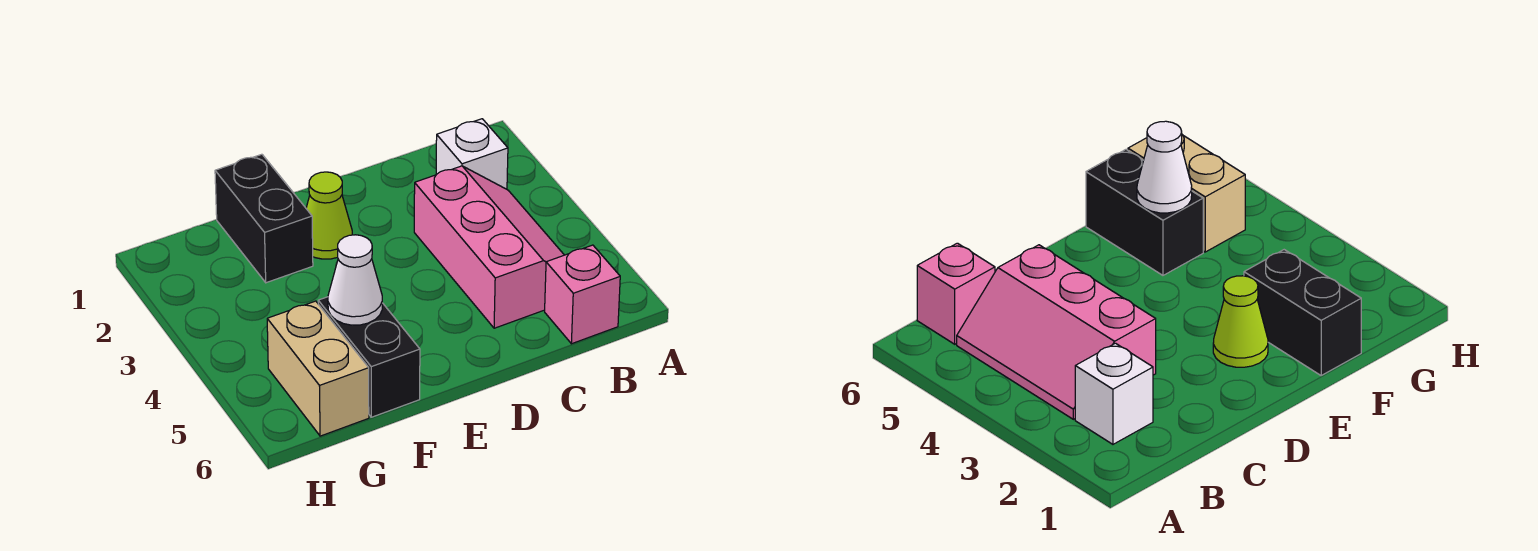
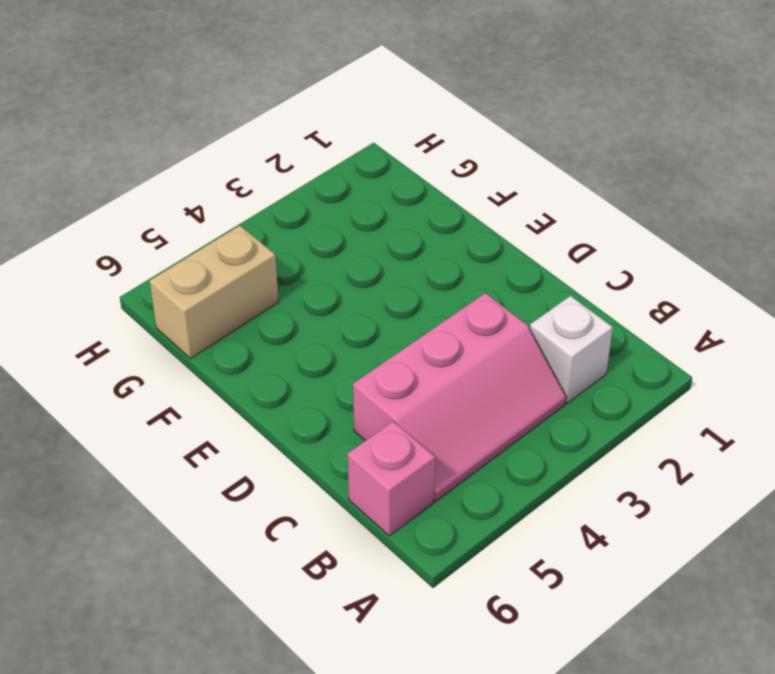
none -> lime cone E2 level 1
none -> black brick F1:F2 level 1

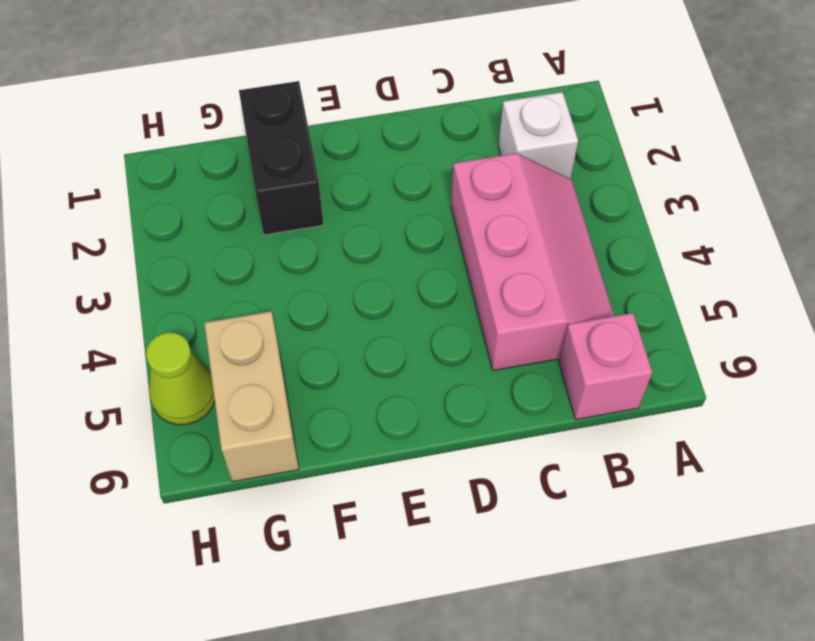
lime cone H5 level 1 -> lime cone E2 level 1
none -> black brick F5:F6 level 1
none -> white cone F5 level 2

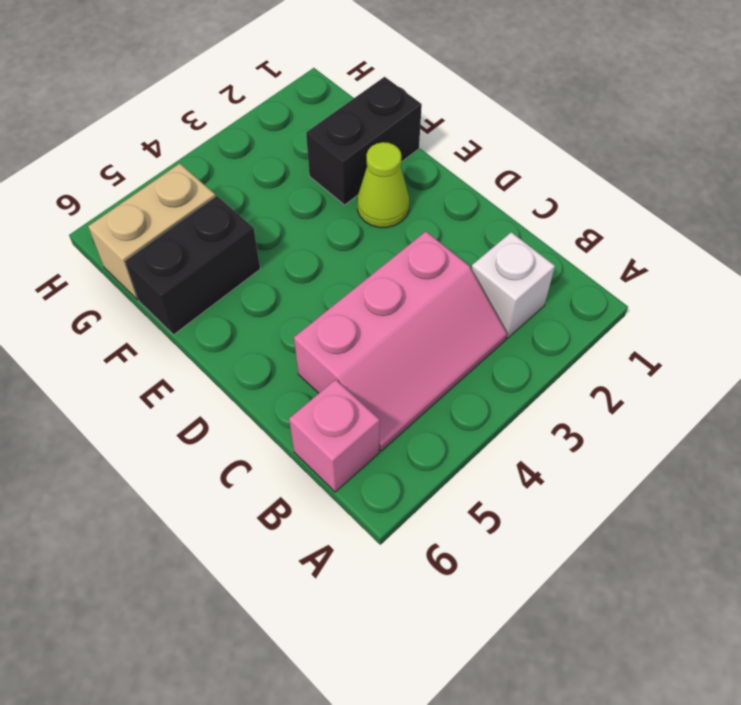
none -> white cone F5 level 2

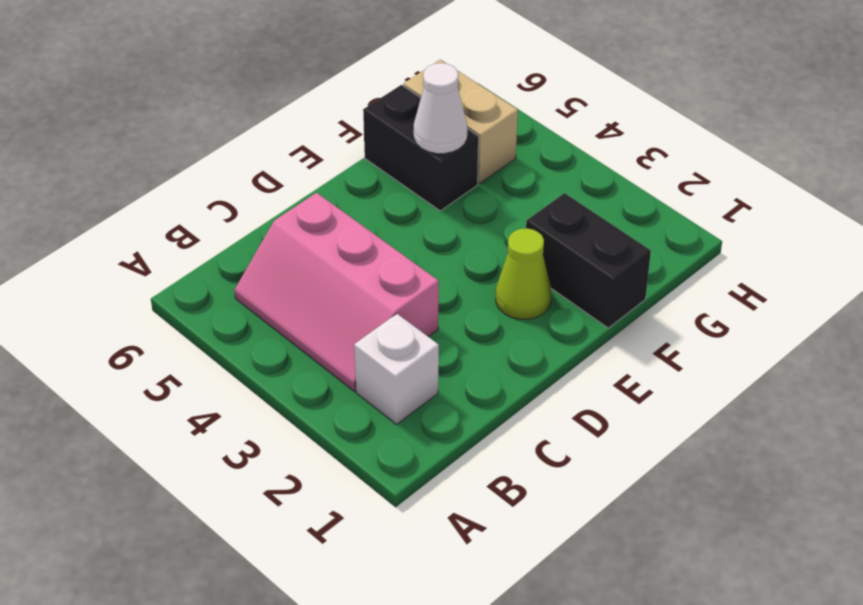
none -> pink brick B6 level 1

